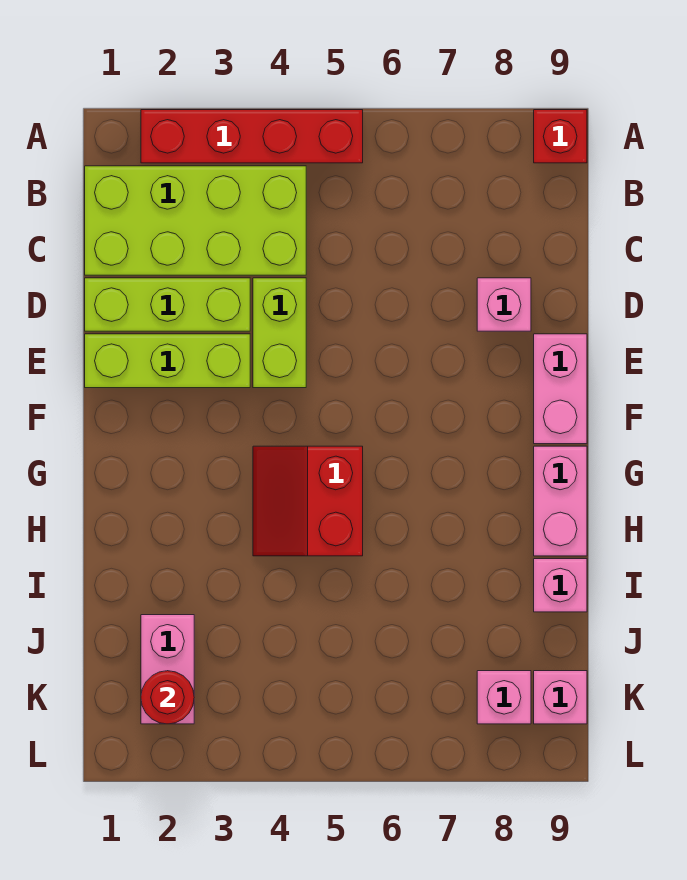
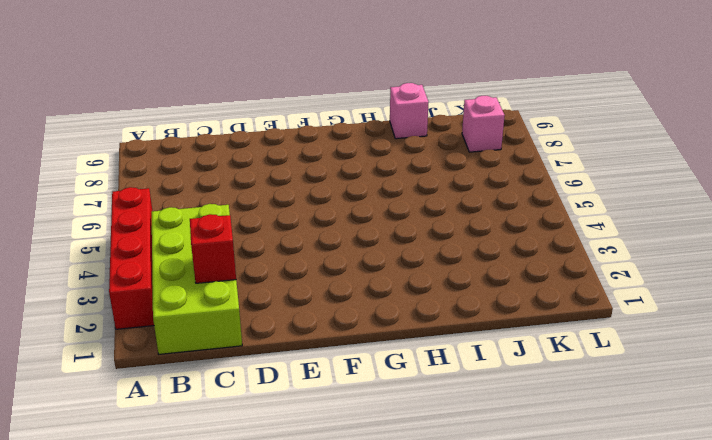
red brick C2 level 2 -> red brick A9 level 1
none -> lime brick D1:D3 level 1
none -> lime brick D4:E4 level 1
none -> pink brick D8 level 1

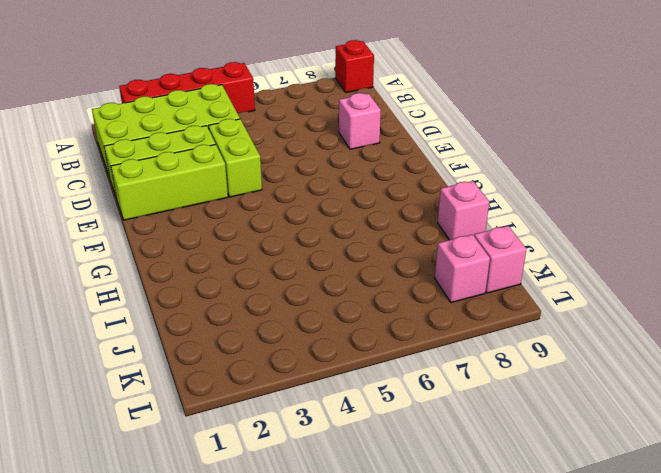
none -> pink brick E9:F9 level 1
none -> red slope G4:H5 level 1 top 5
none -> pink brick G9:H9 level 1

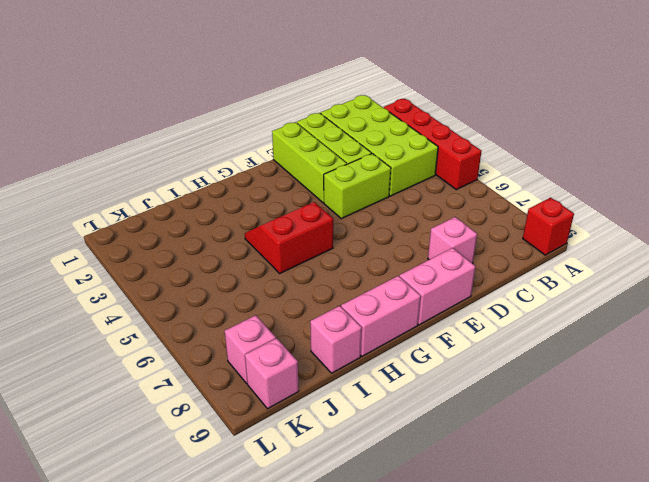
none -> pink brick J2:K2 level 1
none -> red round brick K2 level 2

